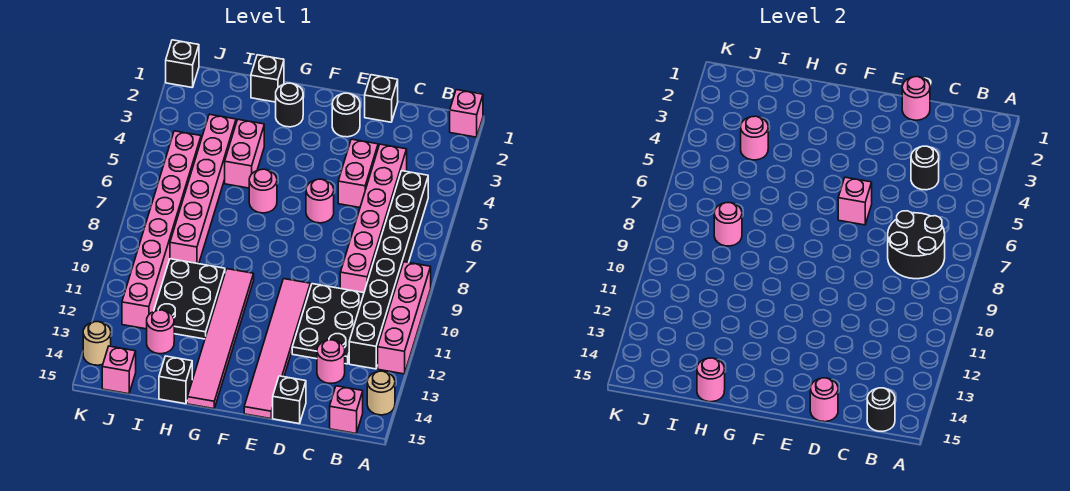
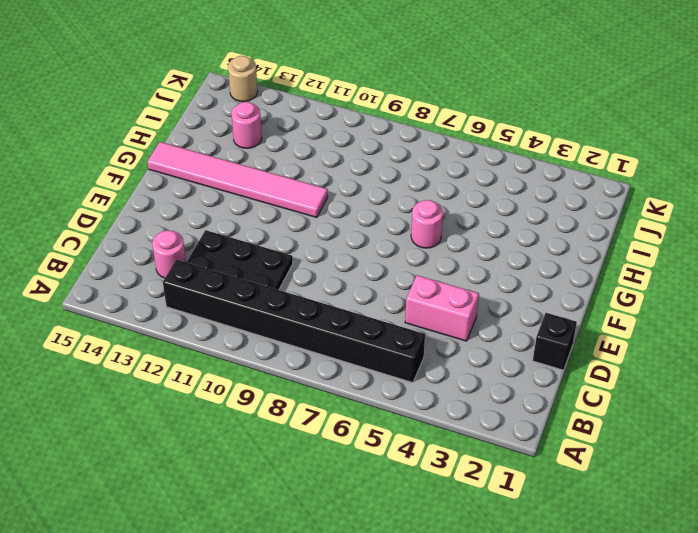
none -> pink brick A1 level 1
none -> pink brick A9:A12 level 1
none -> tan round brick A14 level 1
none -> pink brick B15 level 1

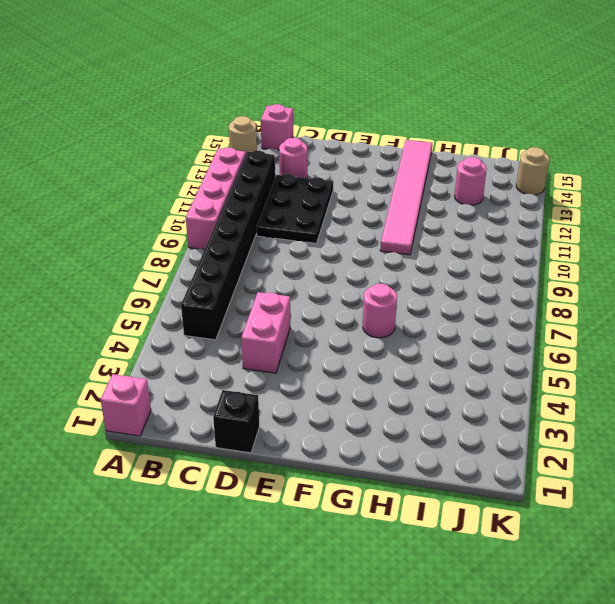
none -> pink brick C4:C9 level 1
none -> black brick D15 level 1
none -> black round brick E2 level 1
none -> pink round brick E6 level 1

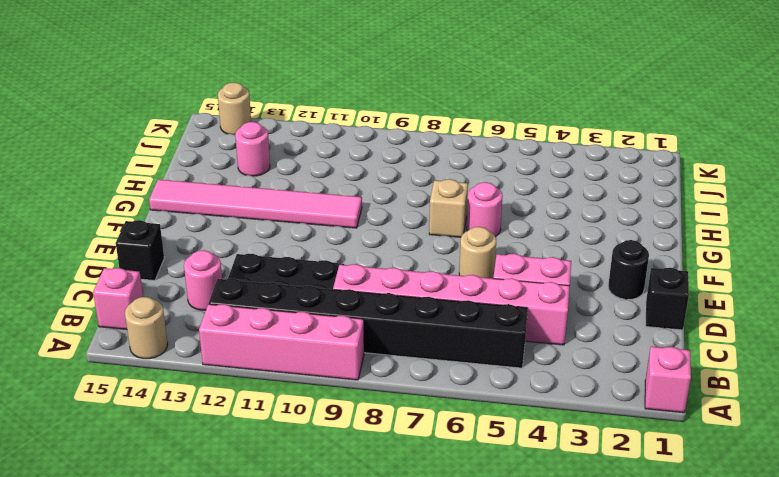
tan round brick E6 level 1 -> pink round brick E6 level 1
tan brick G7 level 1 -> none
none -> pink tile E10:E15 level 1
none -> black round brick G2 level 1
none -> black brick H1 level 1
none -> pink brick H4:H5 level 1

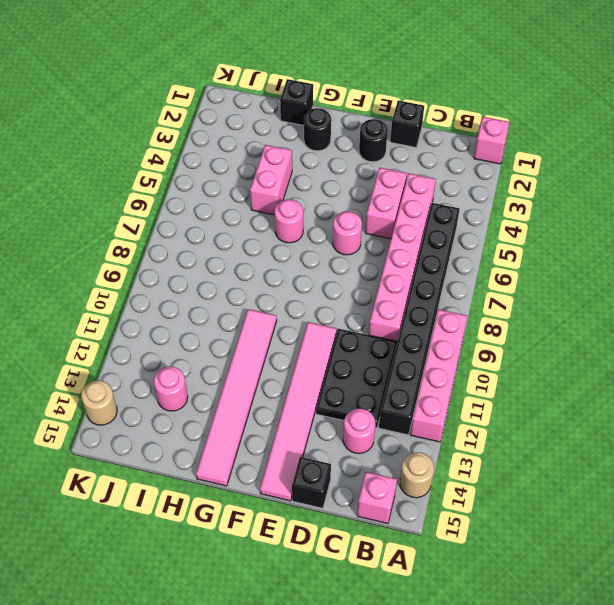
none -> black plate H10:I12 level 1
none -> black brick H15 level 1
none -> pink brick I4:I9 level 1
none -> pink brick J5:J12 level 1

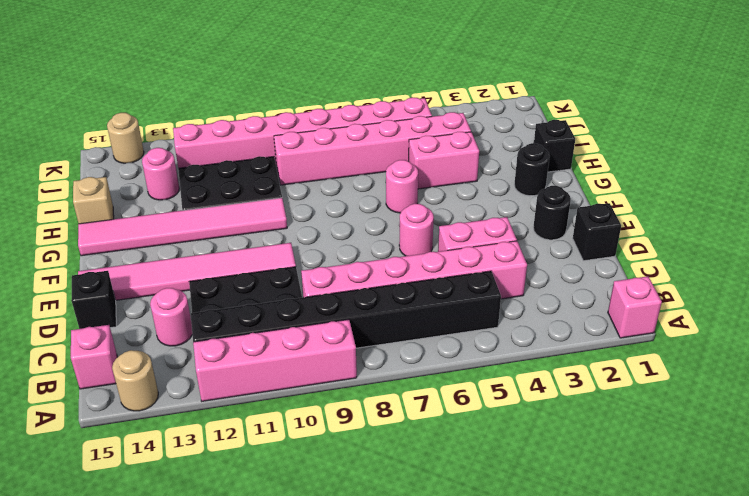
tan brick H15 level 1 -> black brick H15 level 1
none -> pink brick J15 level 1
none -> black brick K1 level 1
none -> black round brick B7:C8 level 2
none -> black round brick B15 level 2

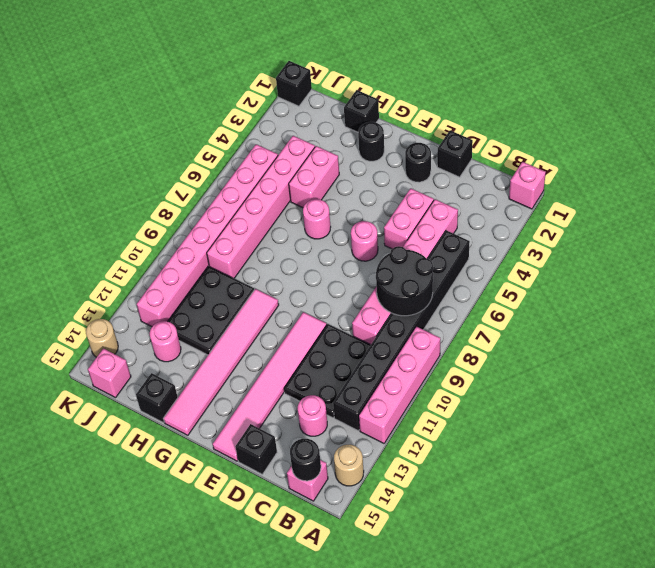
none -> black round brick C4 level 2
none -> pink round brick D1 level 2
none -> pink round brick D15 level 2
none -> pink brick E6 level 2

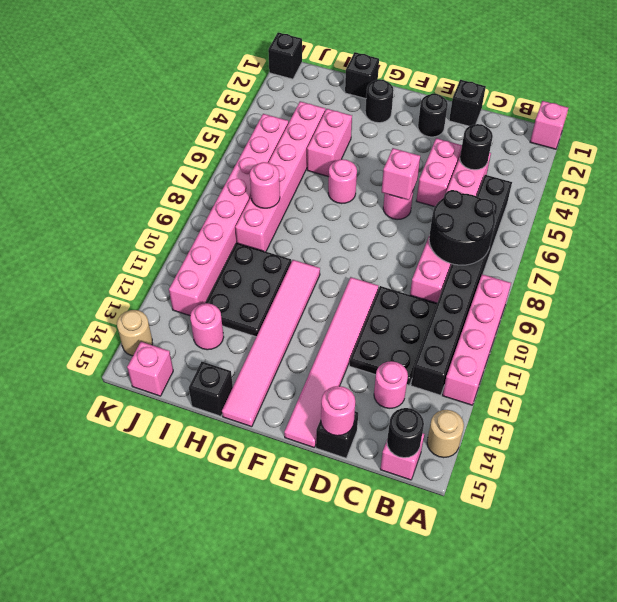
none -> pink round brick D1 level 2
none -> pink round brick H15 level 2
none -> pink round brick I4 level 2

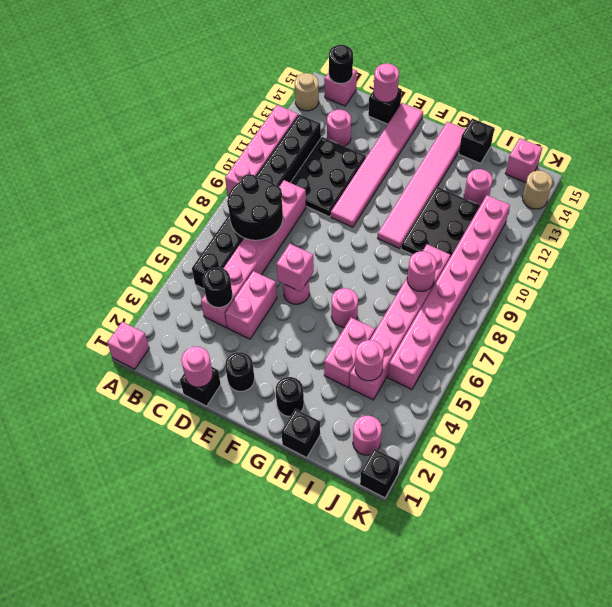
pink round brick J2 level 1 -> pink round brick H15 level 2

